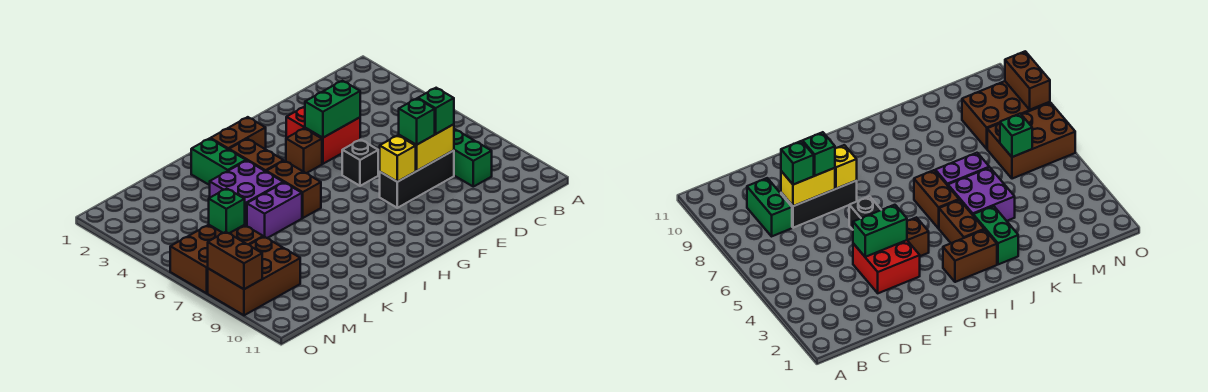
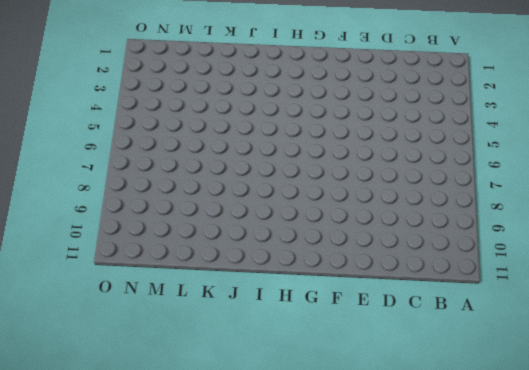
none -> green brick C8:C9 level 1
none -> black brick D8:F8 level 1
none -> red brick E3:F4 level 1

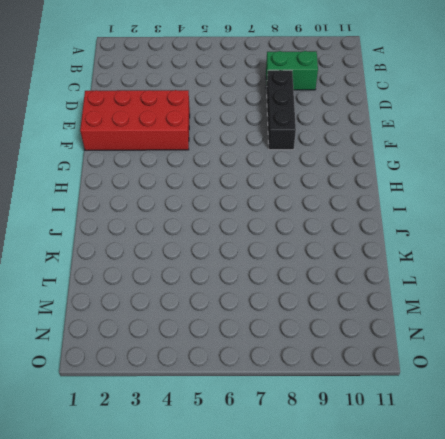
red brick E1:F4 level 1 -> red brick E3:F4 level 1
none -> black brick F6 level 1
none -> brown brick G4 level 1
none -> brown brick H2:I2 level 1

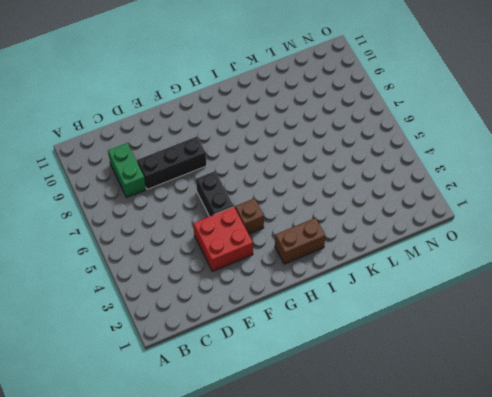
black brick F5:F6 level 1 -> black brick F6 level 1
none -> brown brick I3:I4 level 1
none -> brown brick I5:I6 level 1
none -> green brick J2:J3 level 1

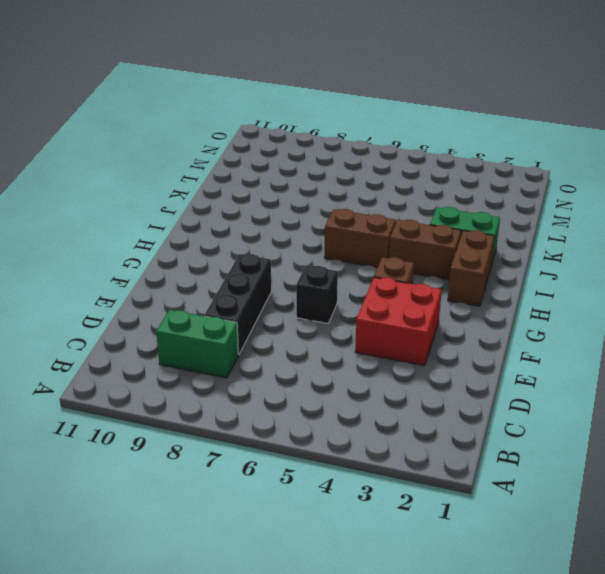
none -> purple brick J4:K5 level 1
none -> purple brick J6:K6 level 1
none -> brown brick M6:O7 level 1

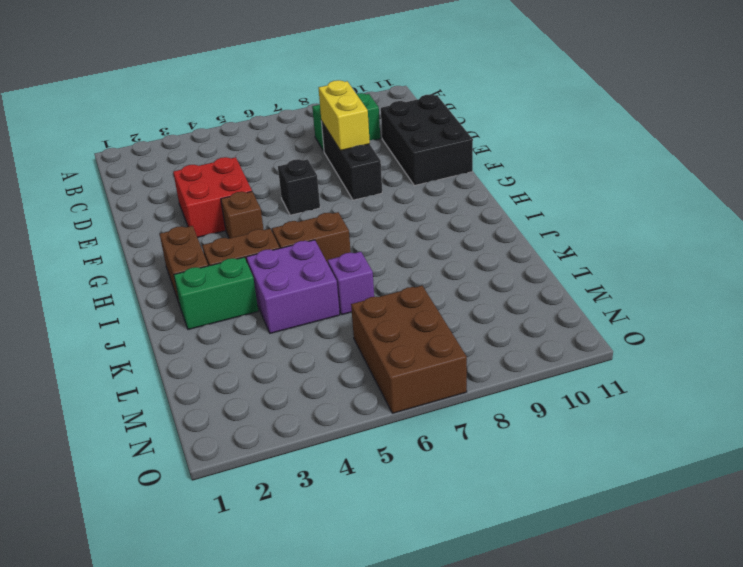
black brick D10:F11 level 1 -> none
purple brick K6 level 1 -> purple brick J6:K6 level 1
none -> brown brick M8:O9 level 1
none -> green brick E4:F4 level 2
none -> yellow brick F8 level 2

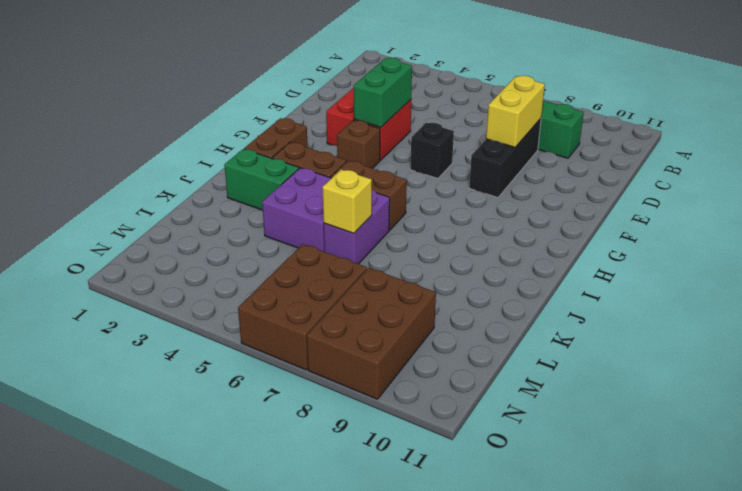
yellow brick K6 level 2 -> yellow brick F8 level 2
none -> green brick M6 level 2
none -> brown brick O8:O9 level 2
none -> green brick D8 level 3

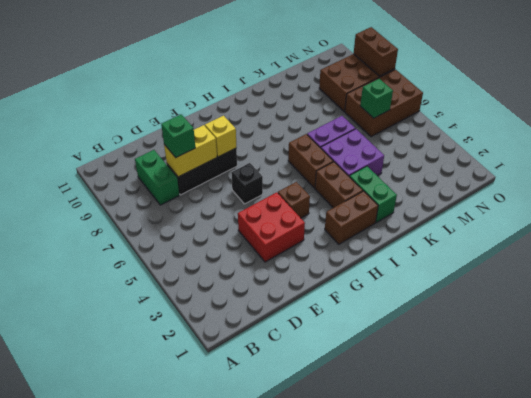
none -> green brick E4:F4 level 2
none -> green brick E8 level 3

